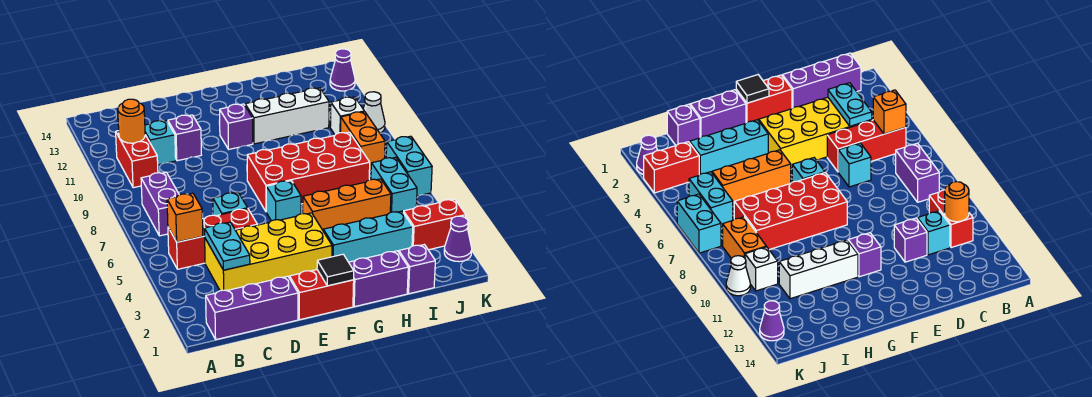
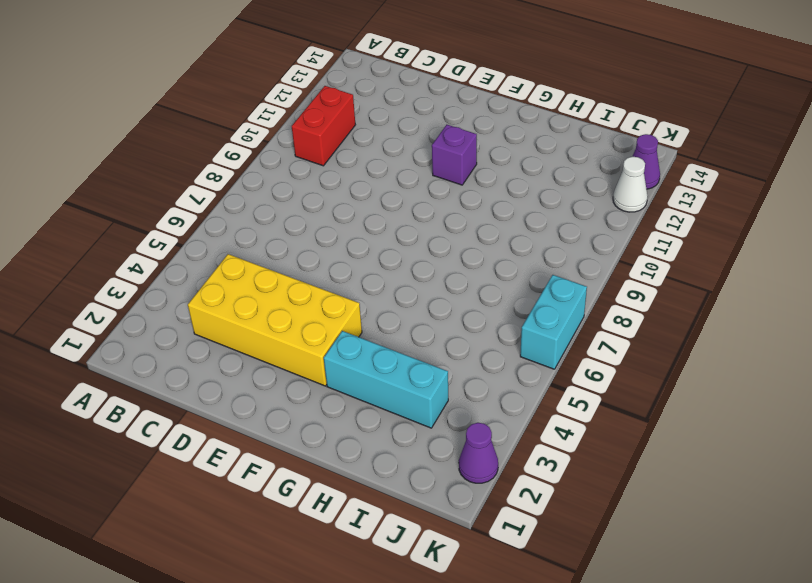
white cone K12 level 1 -> white cone K10 level 1
none -> purple brick B1:D1 level 1
none -> red brick B5:D5 level 1
none -> purple brick B7:B8 level 1

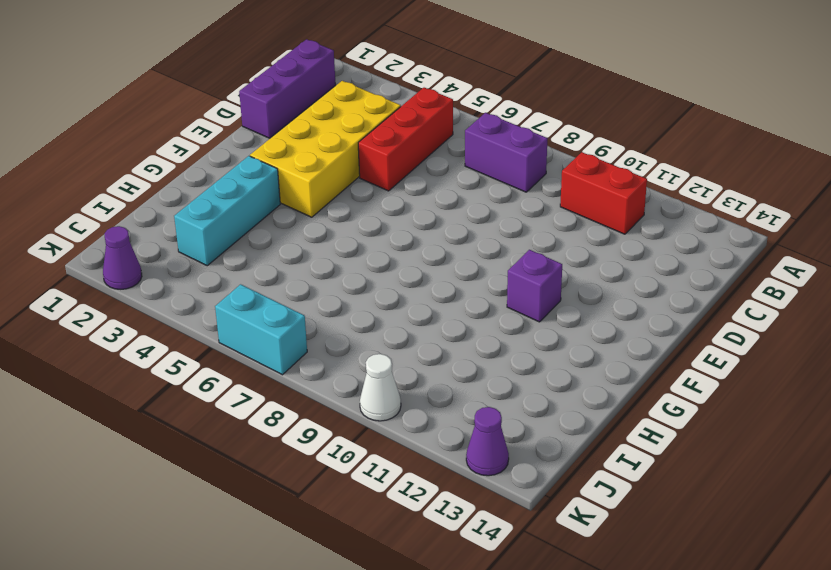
none -> cyan brick C11 level 1
none -> cyan brick D6 level 1
none -> purple brick D11 level 1

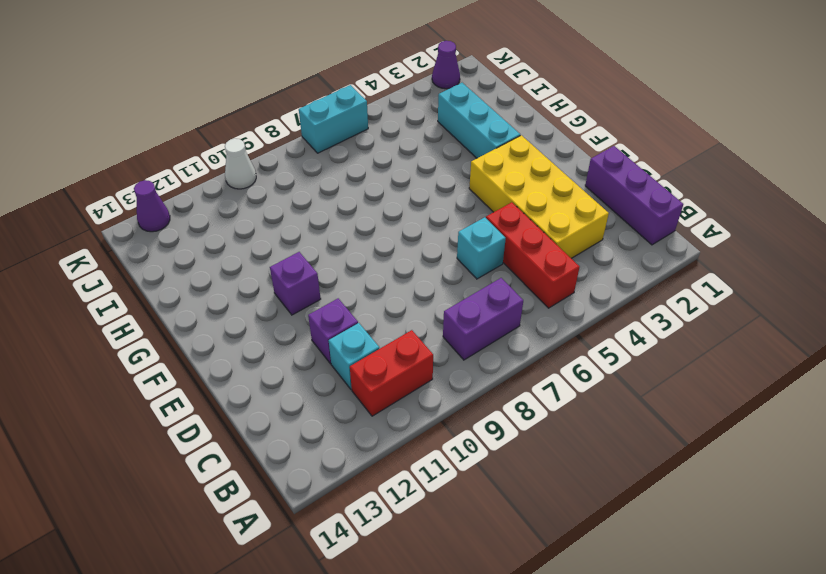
none -> red brick E1:F1 level 1
none -> cyan brick F6 level 1
none -> red brick F7:I8 level 1

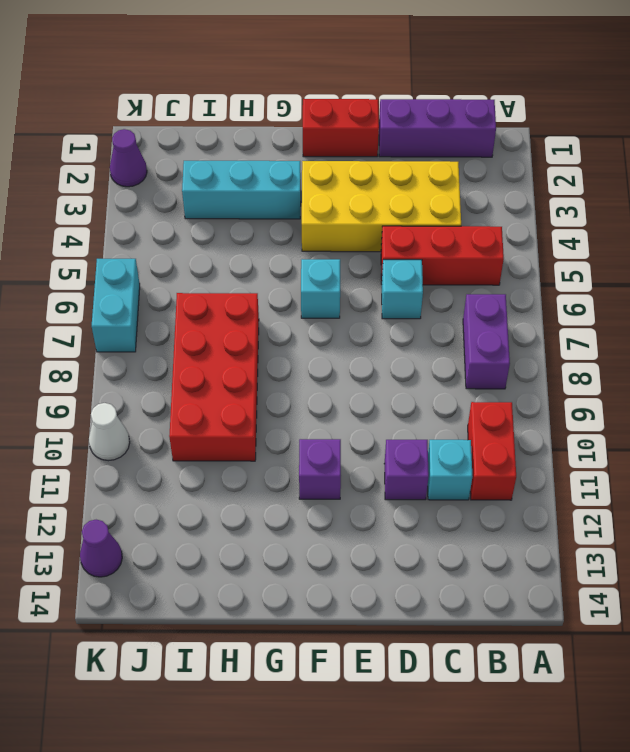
red brick H7:I10 level 1 -> red brick F7:I8 level 1
none -> purple brick G1:H1 level 1
none -> orange brick G5:I5 level 1
none -> white brick G11:I11 level 1

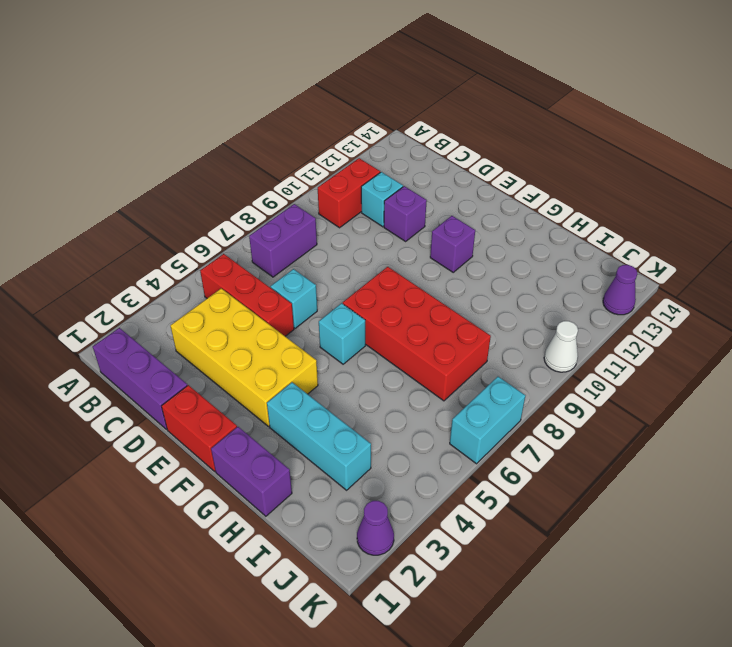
none -> orange brick G5:I5 level 1
none -> white brick G11:I11 level 1
none -> purple brick I1 level 1

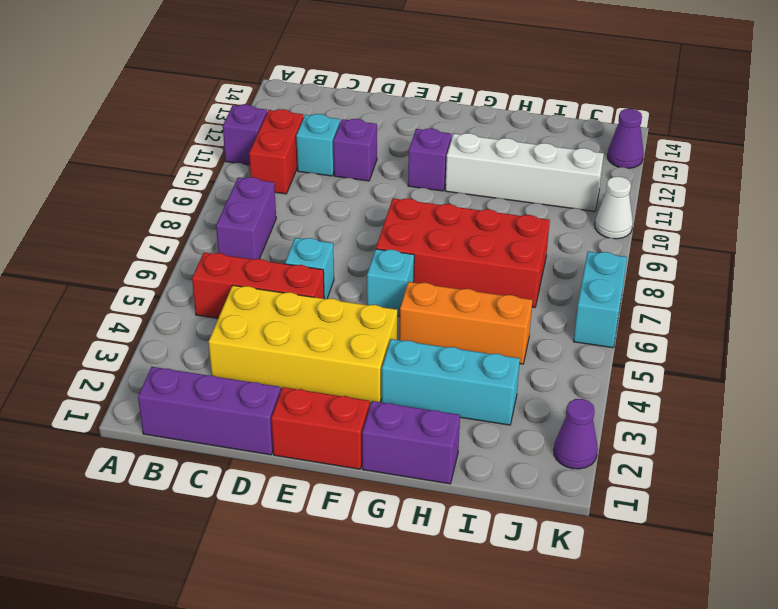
purple brick A11 level 1 -> purple brick I1 level 1
white brick G11:J11 level 1 -> white brick G11:I11 level 1
none -> red brick J3:K3 level 1
none -> cyan brick J5:J6 level 1
none -> orange brick J8:J9 level 1

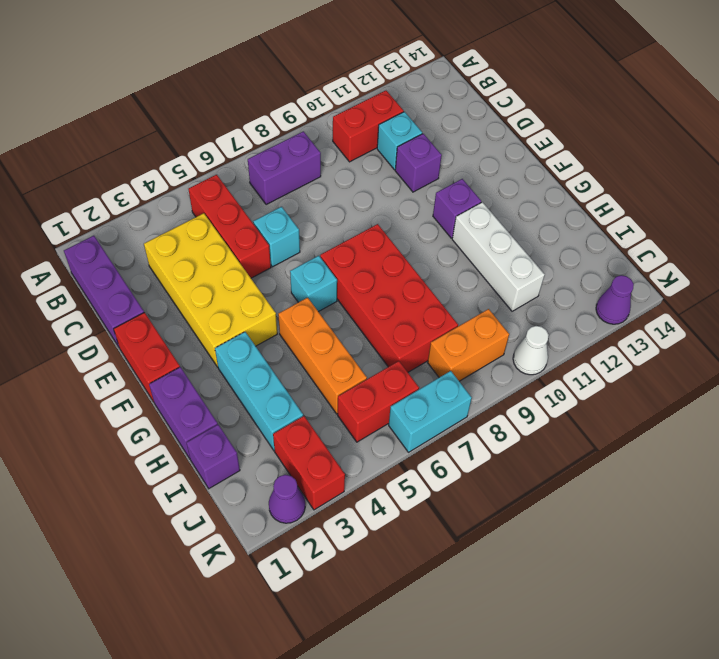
red brick J5:J6 level 1 -> cyan brick J5:J6 level 1
none -> white brick J10 level 1
none -> orange brick B5 level 2
none -> orange round brick B11 level 2

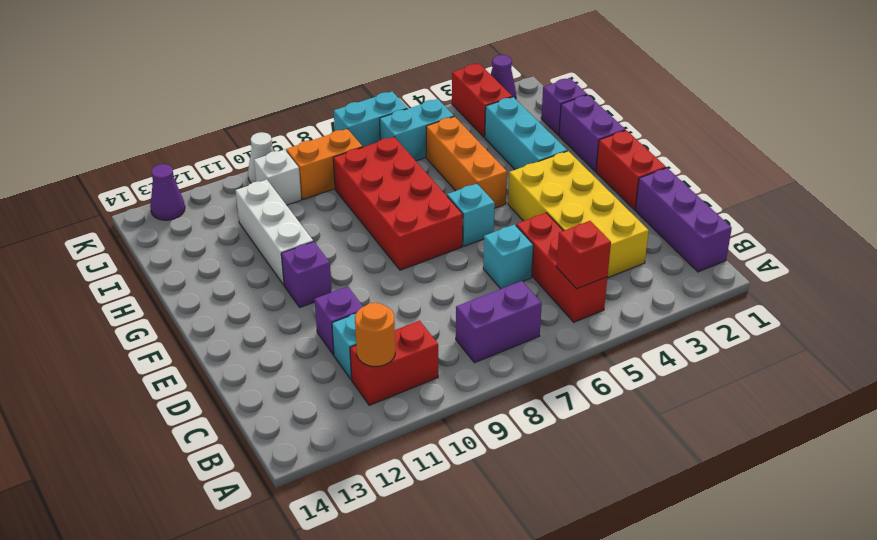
red brick B5 level 2 -> orange brick B5 level 2
none -> cyan plate C3:C4 level 2
none -> black tile F1 level 2

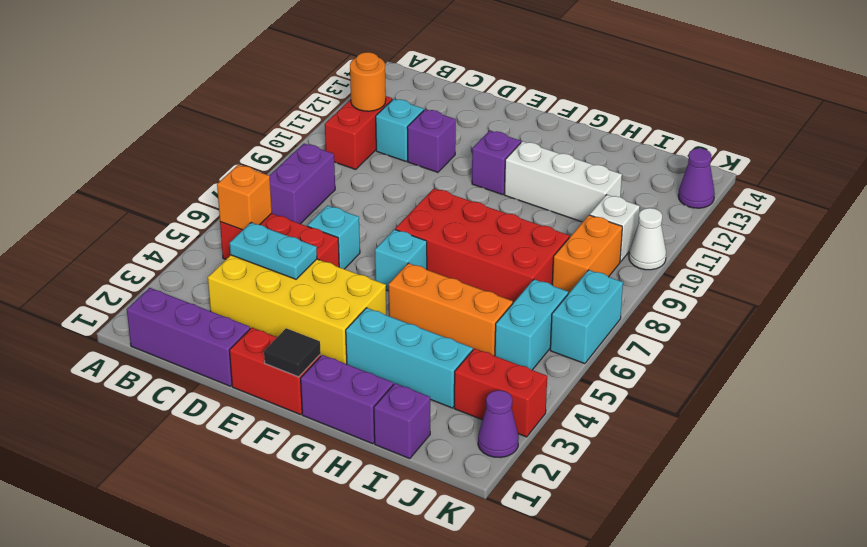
cyan plate C4:D4 level 2 -> cyan plate C3:C4 level 2

